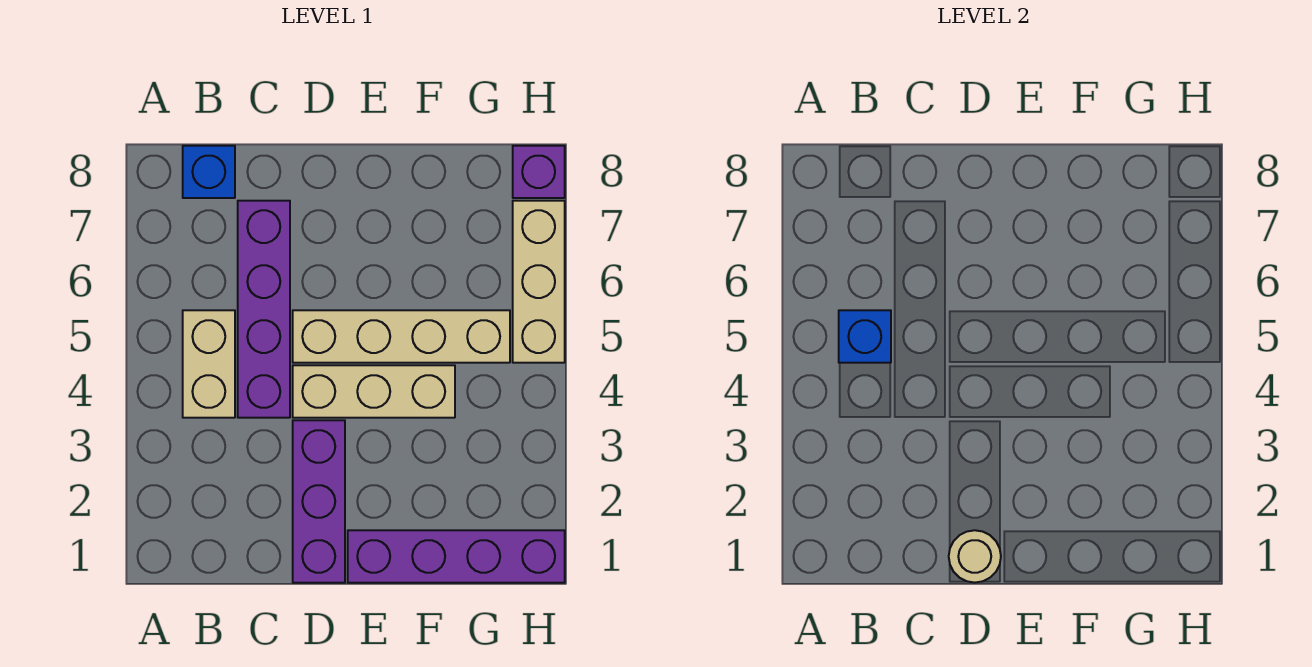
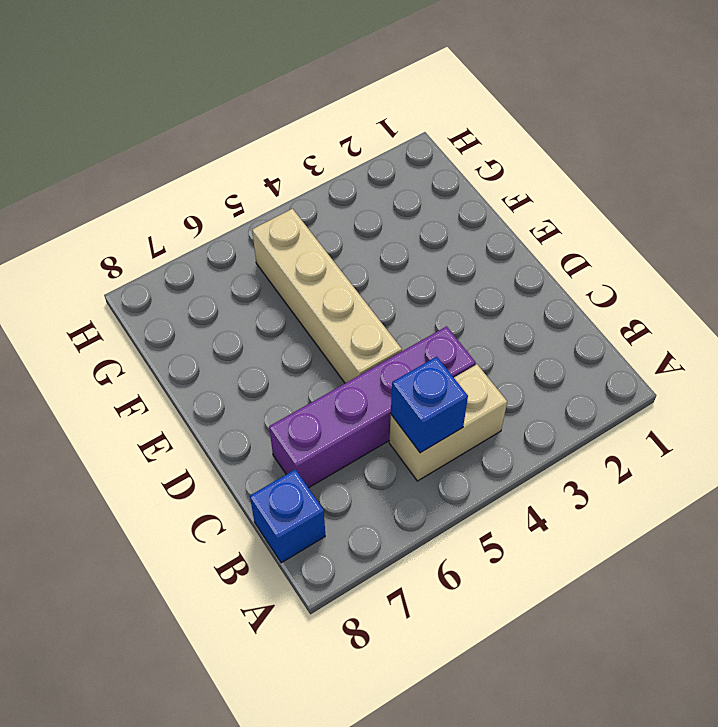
none -> purple brick D1:D3 level 1
none -> tan brick D4:F4 level 1

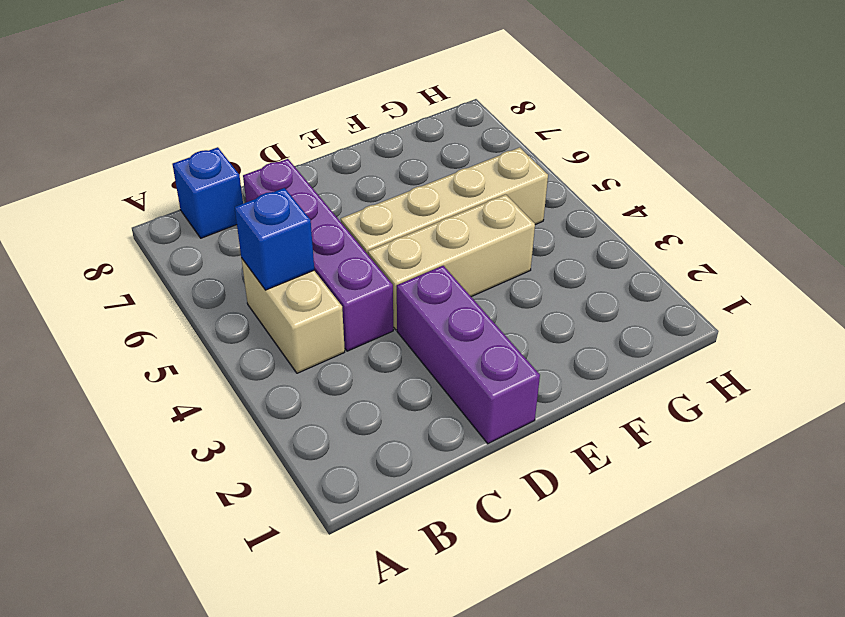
none -> purple brick E1:H1 level 1
none -> tan brick H5:H7 level 1

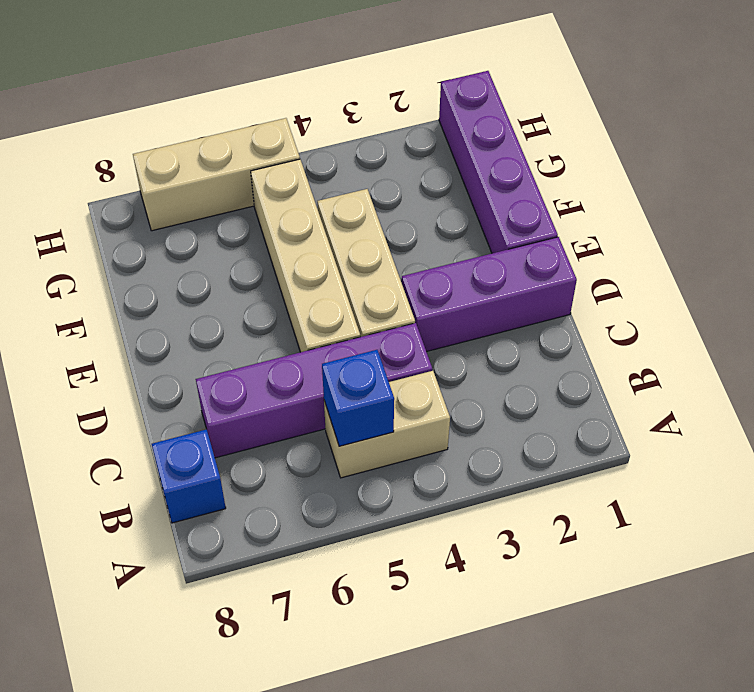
none -> purple brick H8 level 1
none -> tan round brick D1 level 2

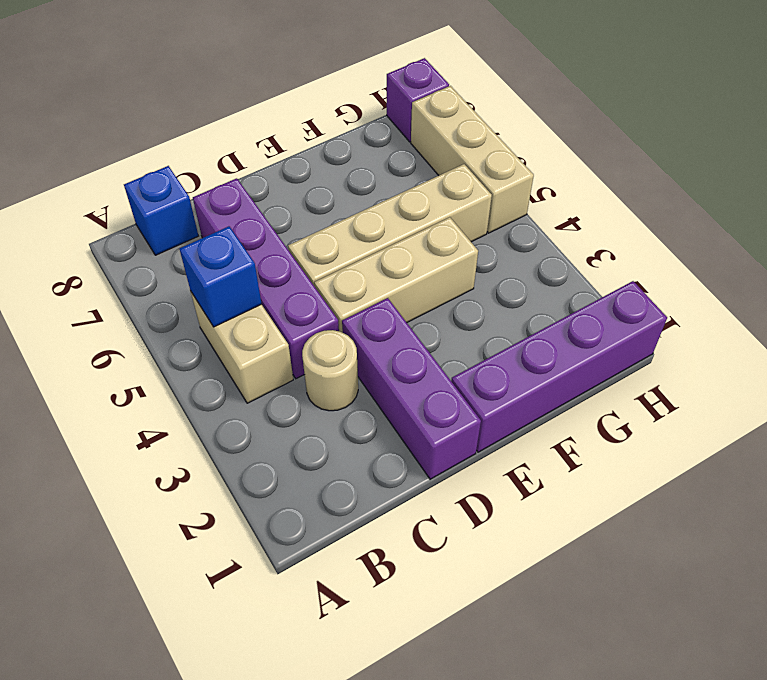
tan round brick C3 level 1 -> tan round brick D1 level 2

